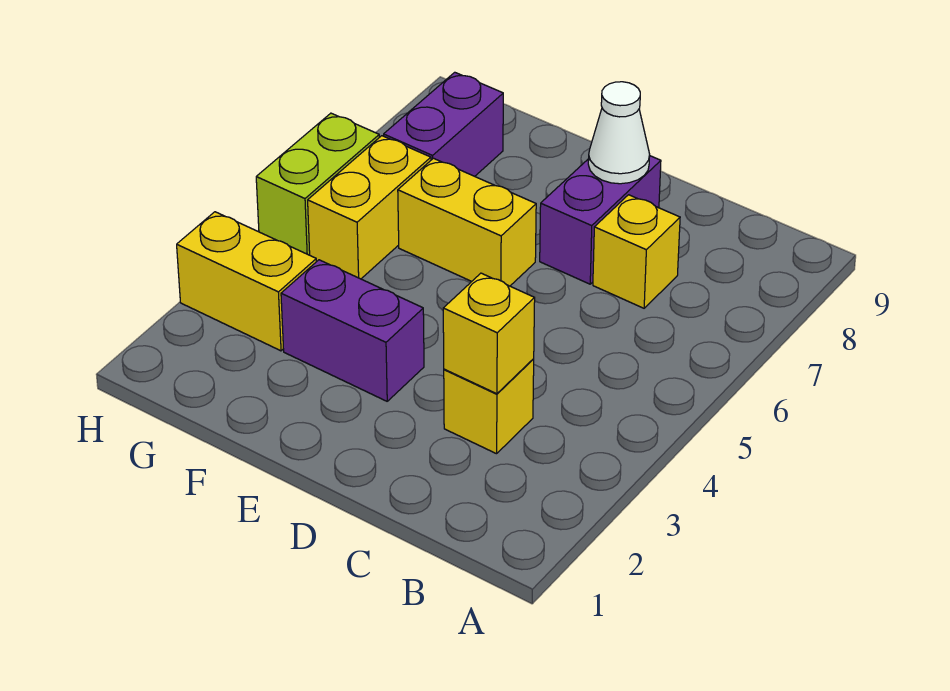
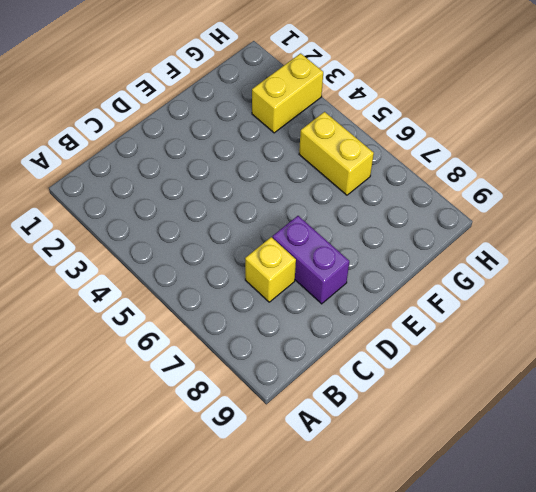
none -> yellow brick C3 level 1
none -> purple brick E3:F3 level 1

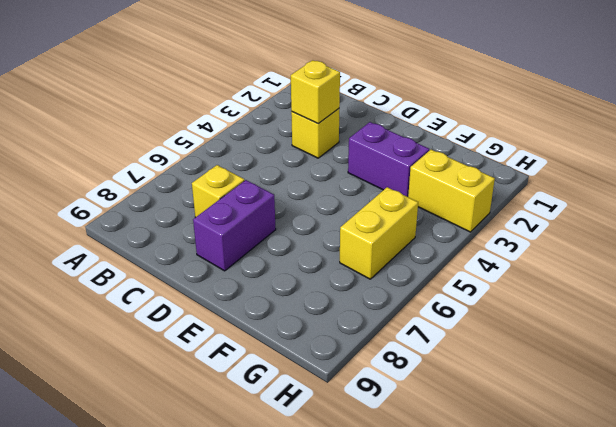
none -> yellow brick E6:F6 level 1
none -> purple brick G7:G8 level 1

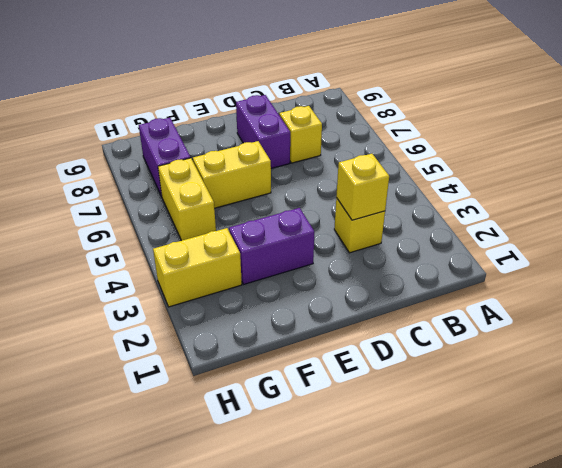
none -> lime brick H5:H6 level 1
none -> white cone D8 level 2

